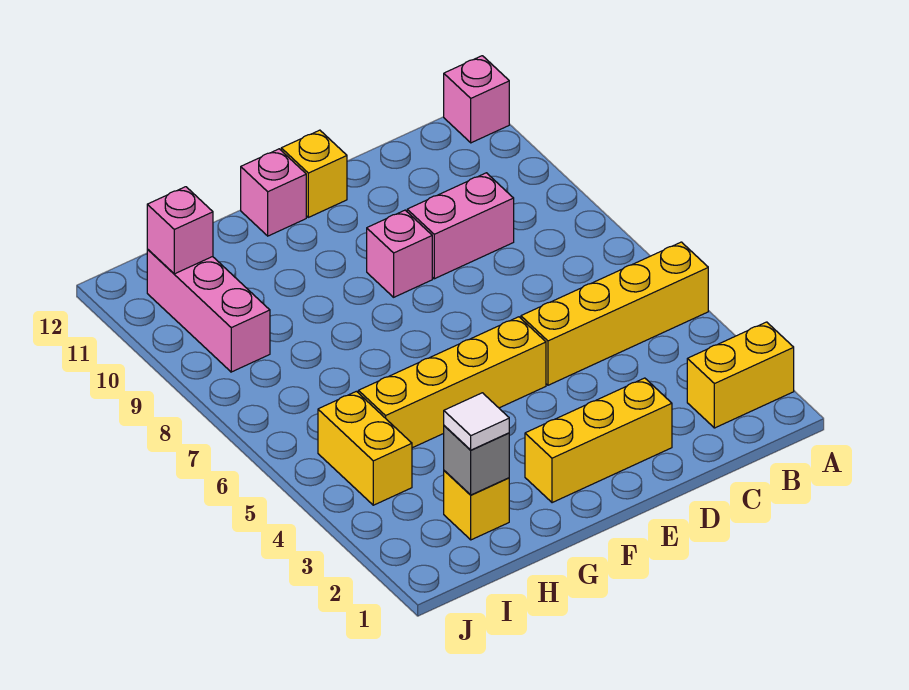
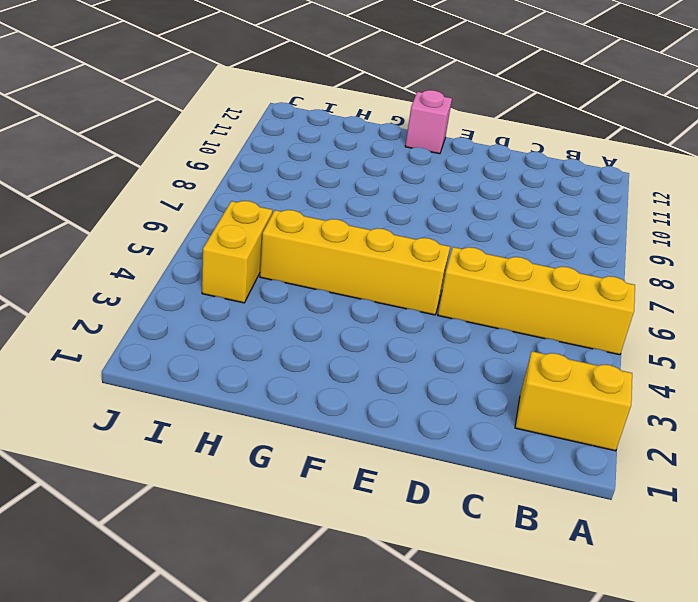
none -> pink brick A12 level 1
none -> pink brick C9:D9 level 1
none -> yellow brick D2:F2 level 1

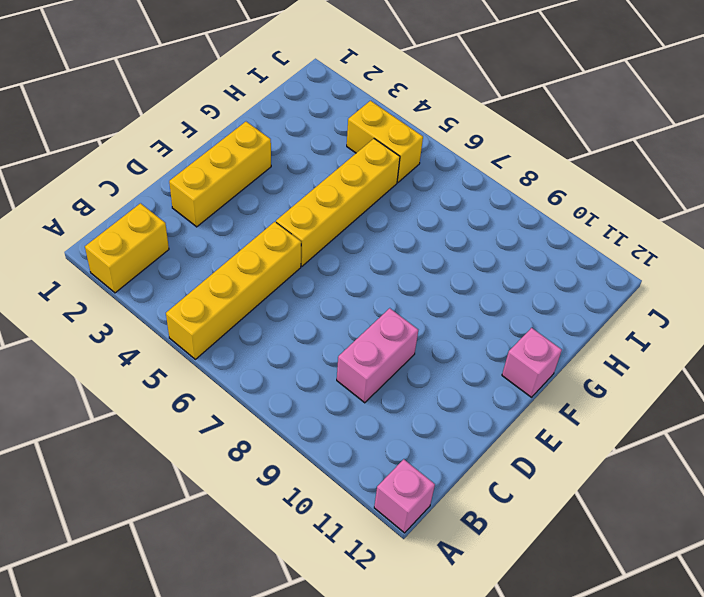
none -> pink brick E9 level 1
none -> yellow brick E12 level 1
none -> yellow brick H2 level 1

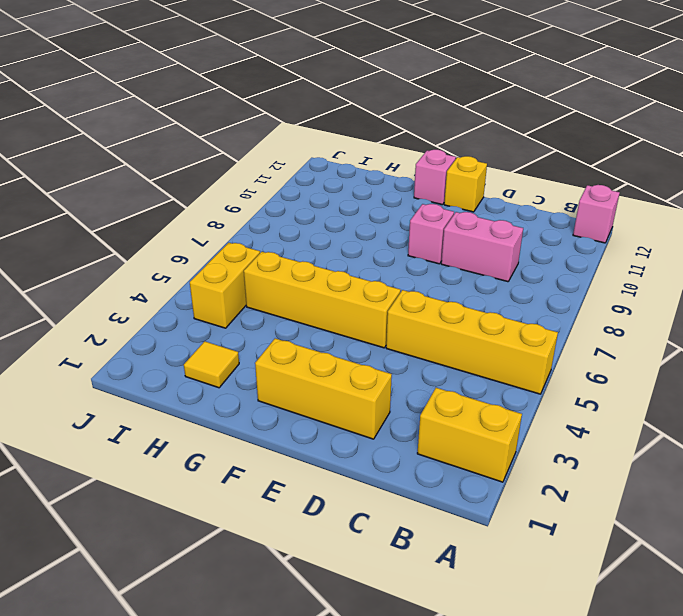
yellow tile H2 level 1 -> yellow brick H2 level 1
none -> pink brick I9:I11 level 1
none -> grey brick H2 level 2
none -> pink brick I11 level 2

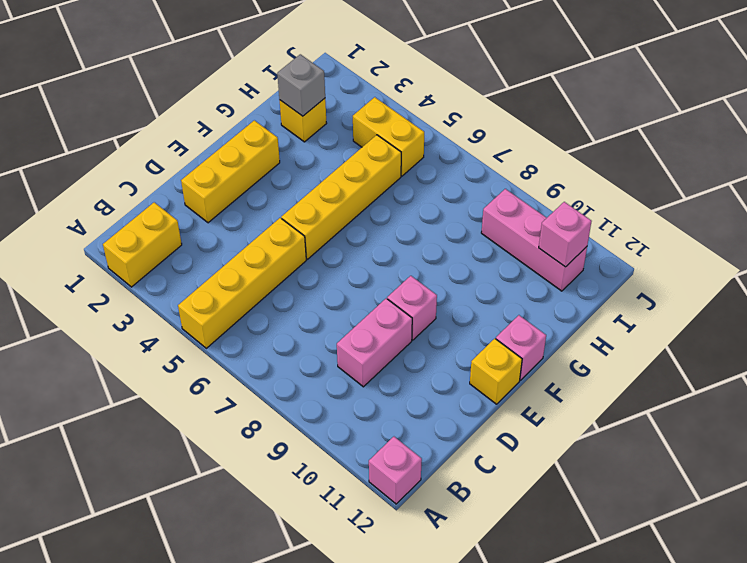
none -> white tile H2 level 3

